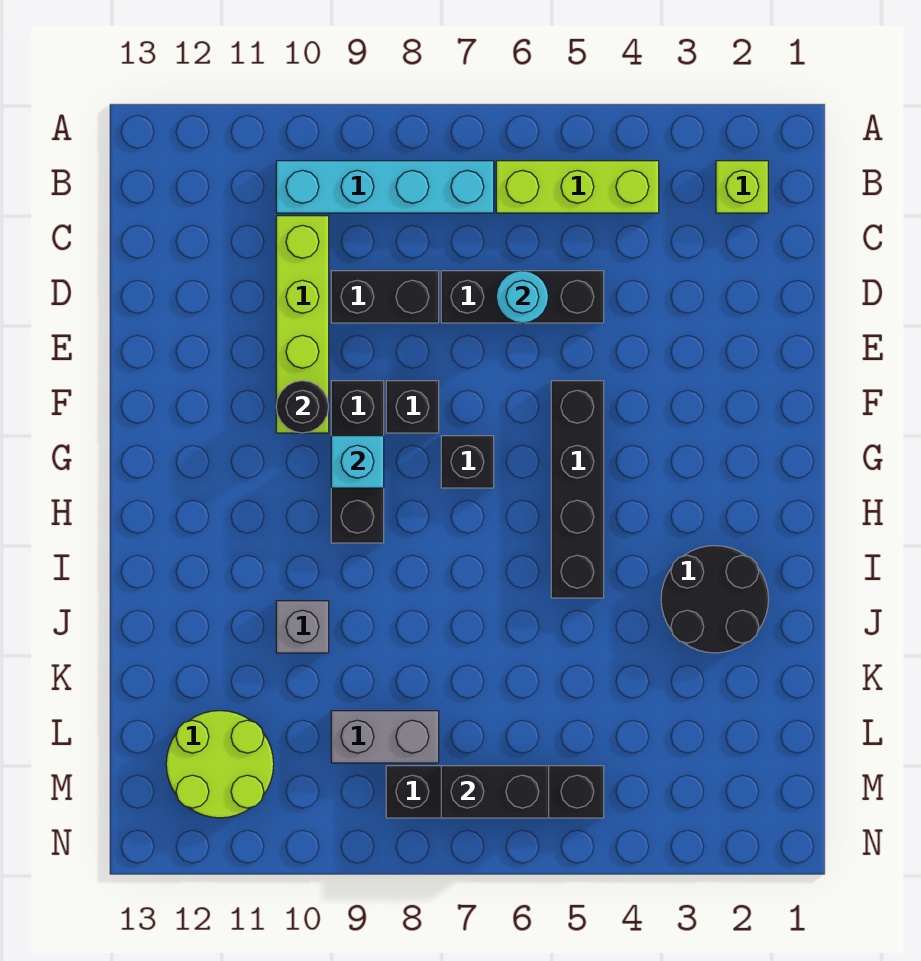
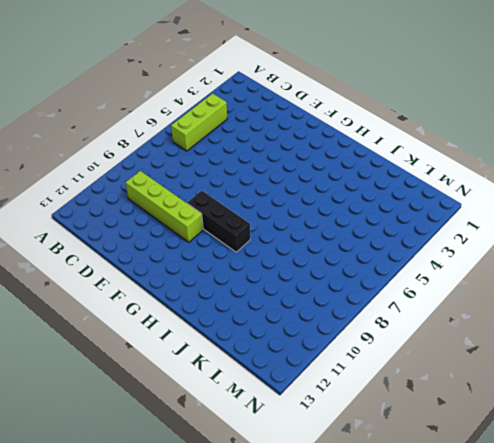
none -> lime brick B2 level 1
none -> cyan brick B7:B10 level 1
none -> black brick D5:D7 level 1

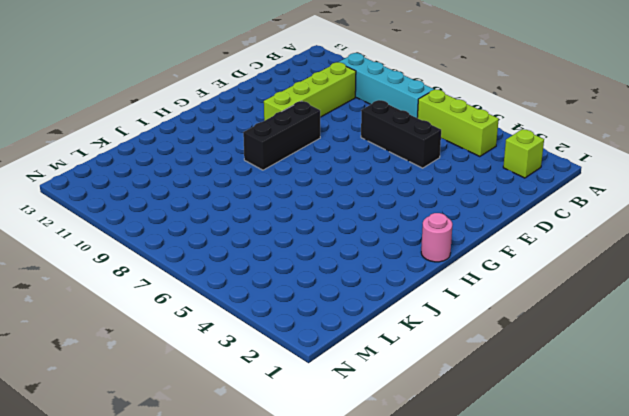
pink round brick H1 level 1 -> none
none -> black brick D8:D9 level 1
none -> black brick F5:I5 level 1
none -> black brick F8 level 1

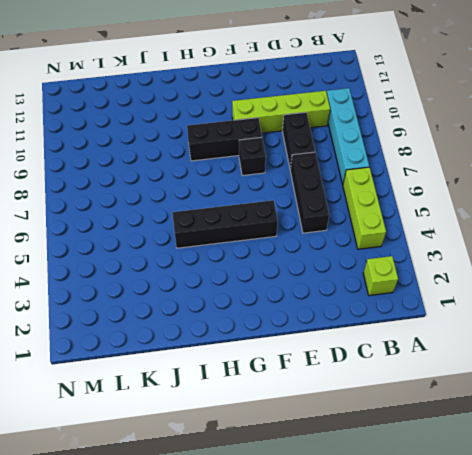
none -> black brick G7 level 1
none -> black round brick I2:J3 level 1
none -> grey brick J10 level 1

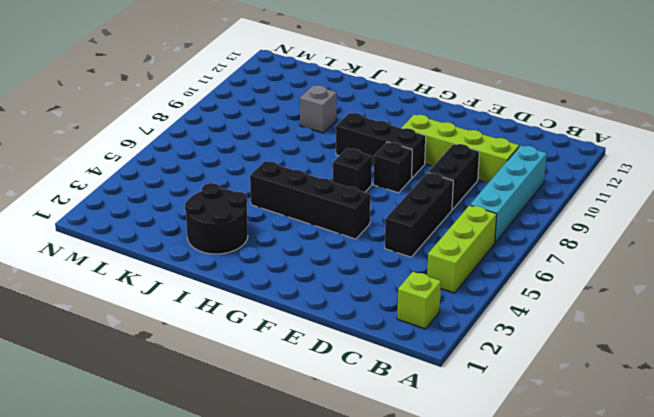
none -> grey brick L8:L9 level 1
none -> lime round brick L11:M12 level 1
none -> black brick M5:M8 level 1

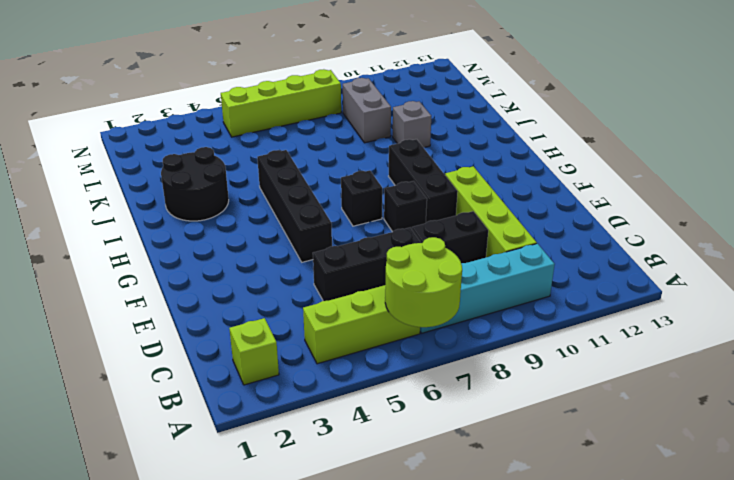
lime round brick A6:B7 level 2 -> lime round brick L11:M12 level 1
grey brick K9:L9 level 1 -> grey brick L8:L9 level 1
lime brick M5:M8 level 1 -> black brick M5:M8 level 1
none -> cyan round brick D6 level 2
none -> black round brick F10 level 2
none -> cyan brick G9 level 2

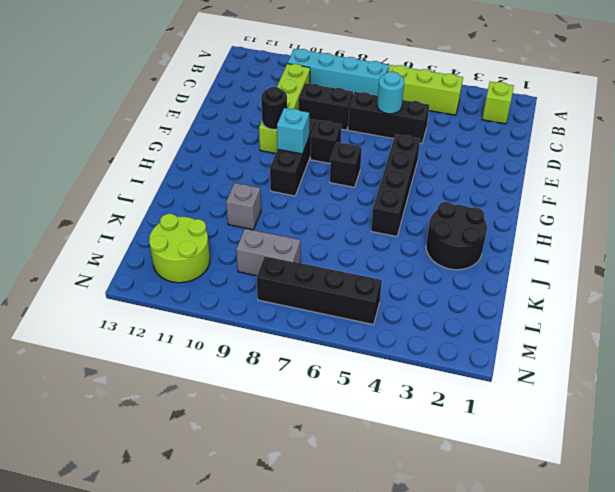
none -> black brick M6:M7 level 2

